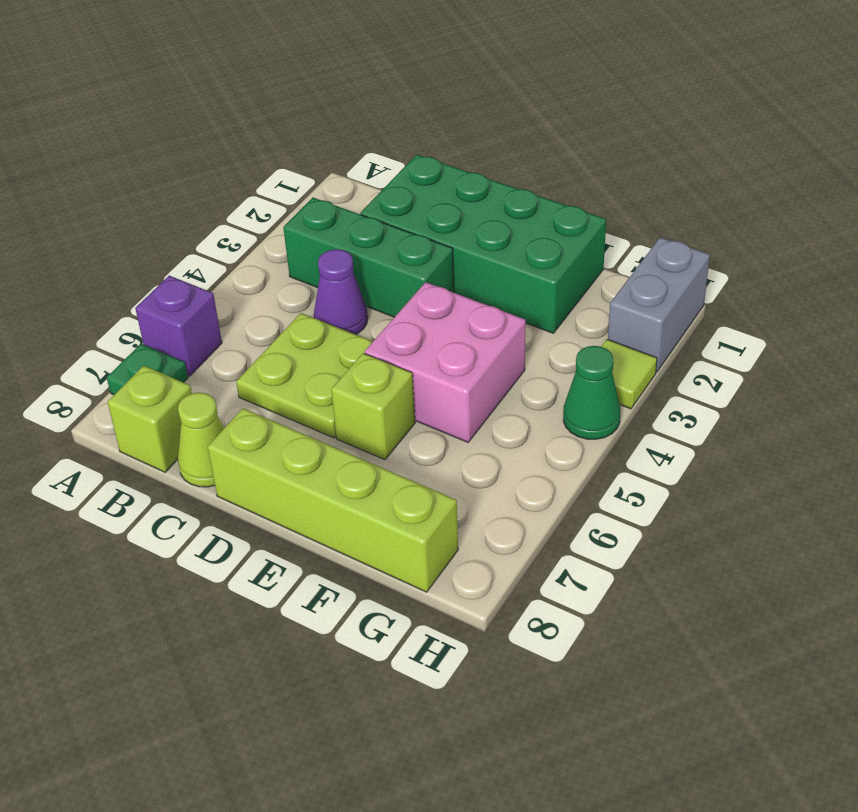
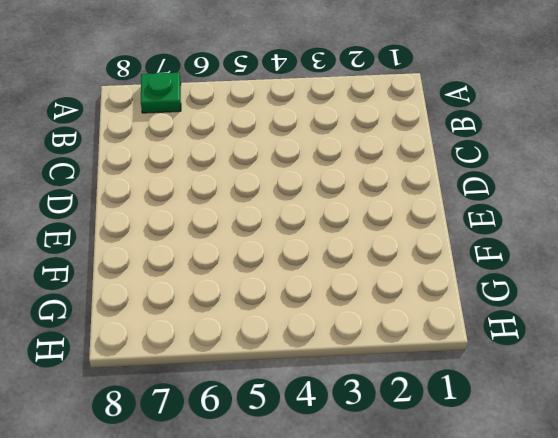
none -> purple brick A6 level 1
none -> green brick B3:D3 level 1
none -> lime brick B8 level 1

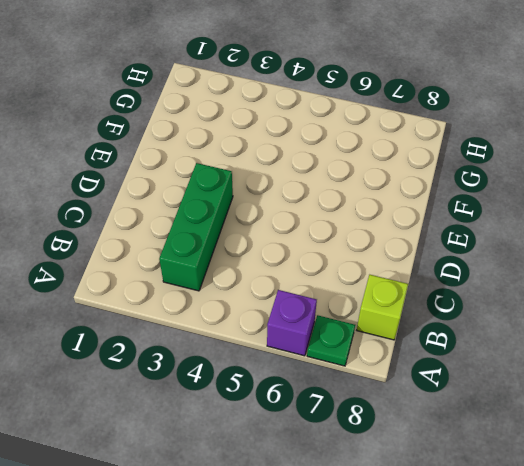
none -> green brick C1:F2 level 1
none -> purple cone C4 level 1
none -> lime plate C5:D6 level 1

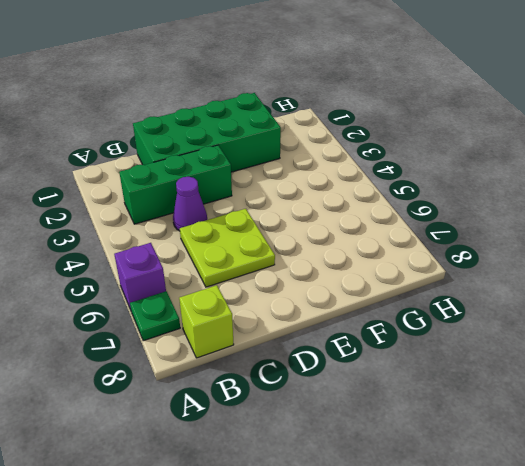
none -> lime cone C8 level 1
none -> lime brick D8:G8 level 1
none -> pink brick E4:F5 level 1

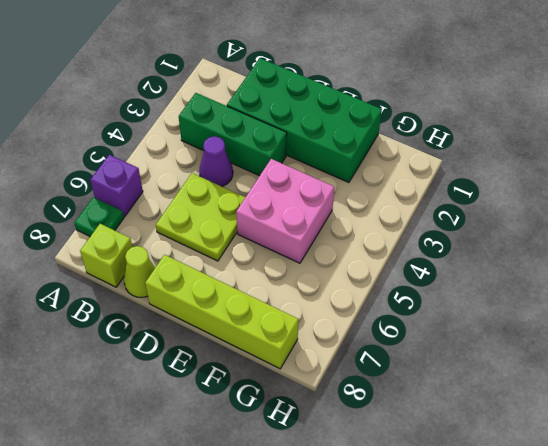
none -> lime brick E6 level 1
none -> grey brick H1:H2 level 1
none -> lime tile H3 level 1

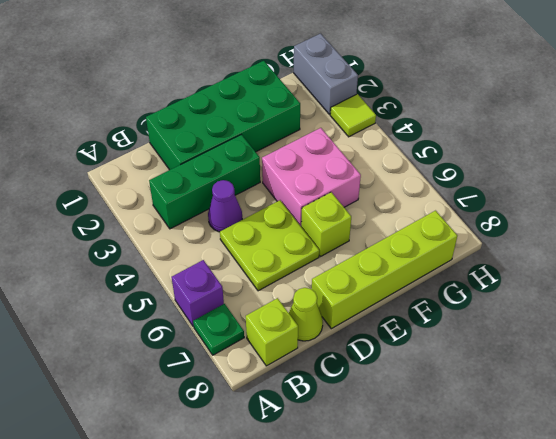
none -> green cone H4 level 1

